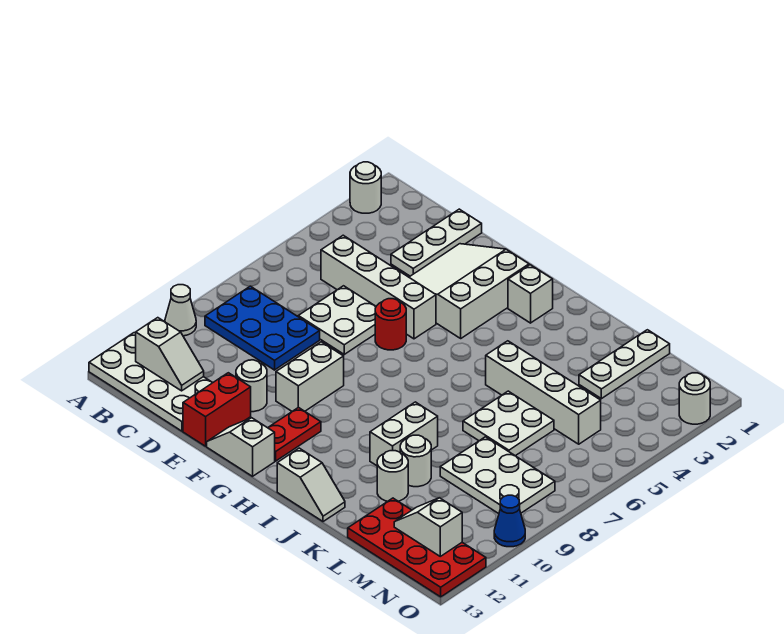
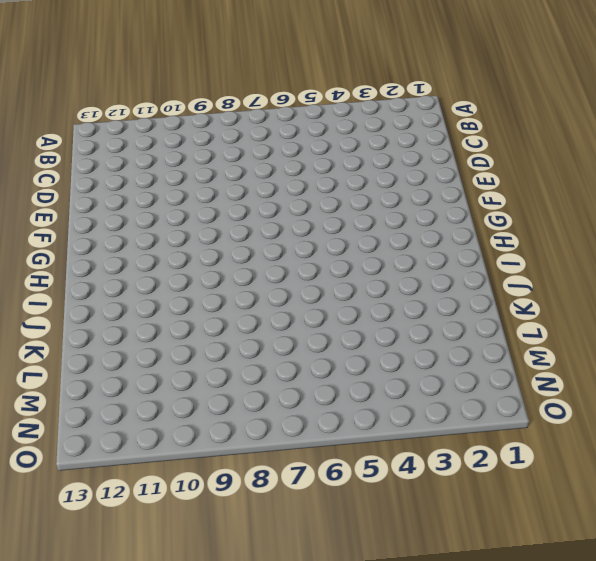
none -> white round brick A2 level 1
none -> white cone A10 level 1
none -> white plate A12:D13 level 1

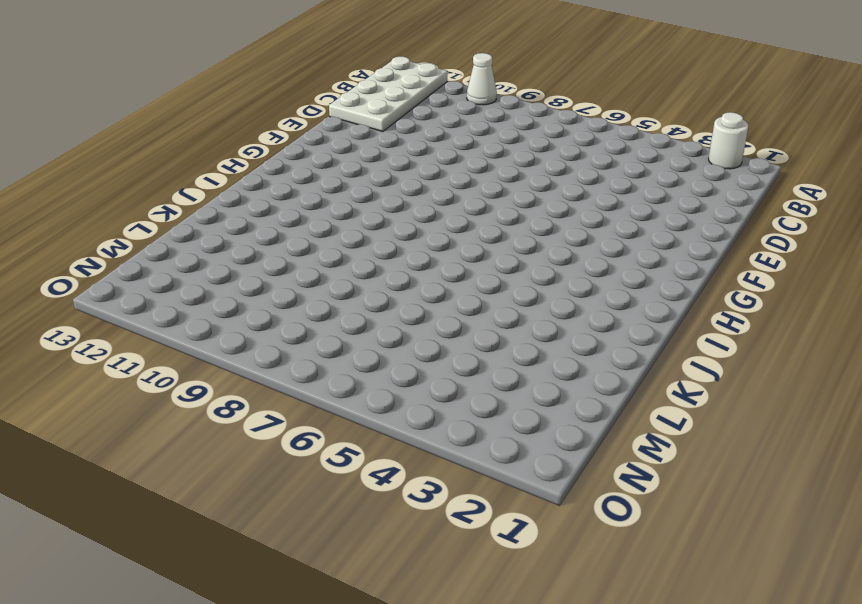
none -> blue plate B8:D9 level 1
none -> white brick C5:F5 level 1
none -> white plate D1:D3 level 1

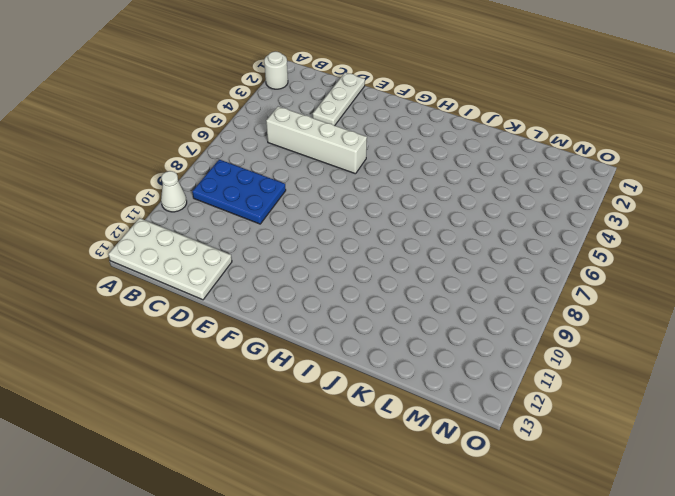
none -> white plate D6:E7 level 1
none -> white slope E2:G4 level 1 top G
none -> white round brick E11 level 1

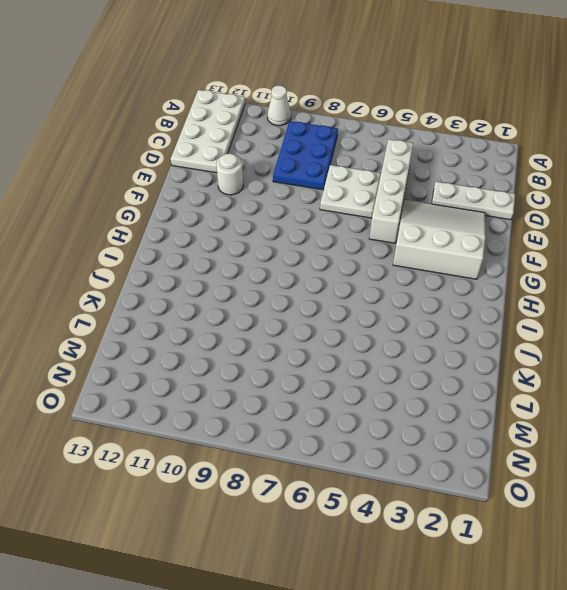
none -> white round brick A2 level 1
none -> red brick E12:E13 level 1
none -> red round brick F6 level 1

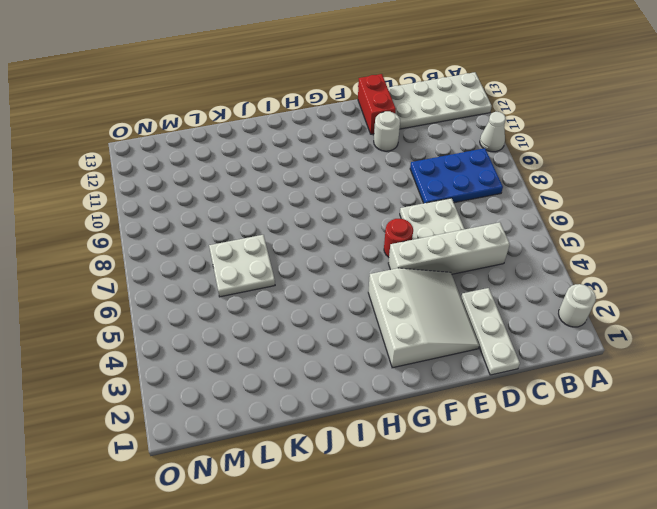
none -> white brick F9:F10 level 1
none -> white slope F13:G13 level 1 top G
none -> red plate G11:G12 level 1

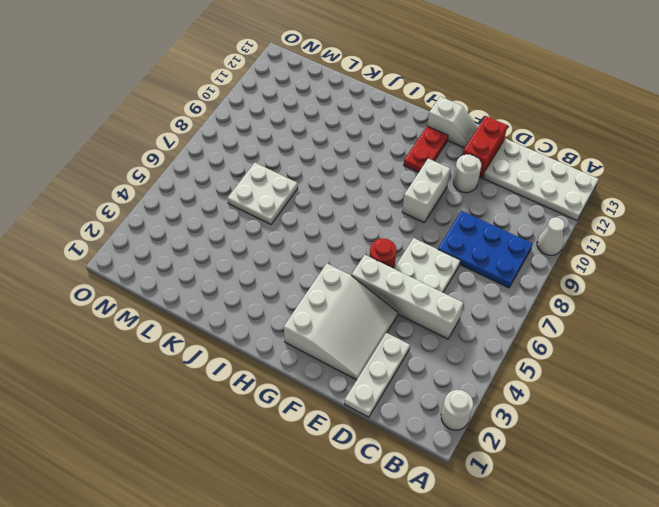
none -> white brick H2 level 1
none -> white slope I13:J13 level 1 top I
none -> white brick J5:M5 level 1

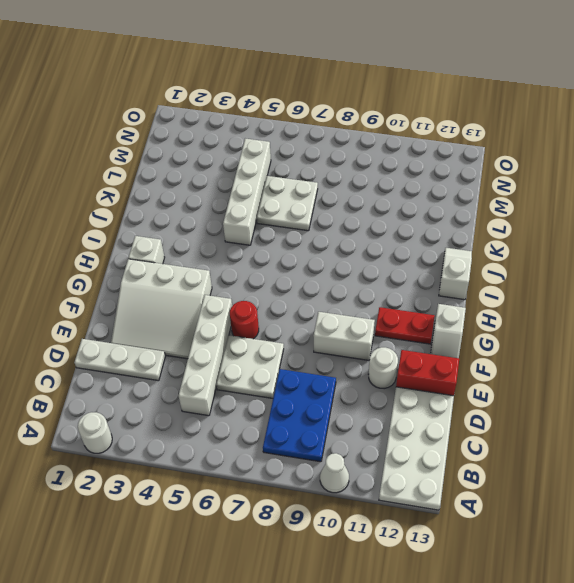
none -> white brick J9:J10 level 1
none -> white round brick K10 level 1
none -> white round brick K11 level 1

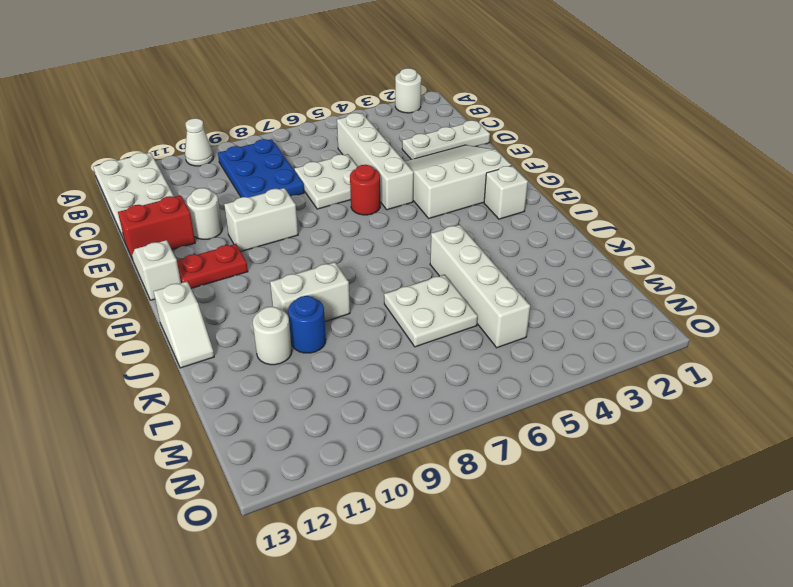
blue round brick K10 level 1 -> white round brick K10 level 1
none -> white plate L1:L3 level 1
none -> white plate L8:N9 level 1
none -> red plate L12:O13 level 1

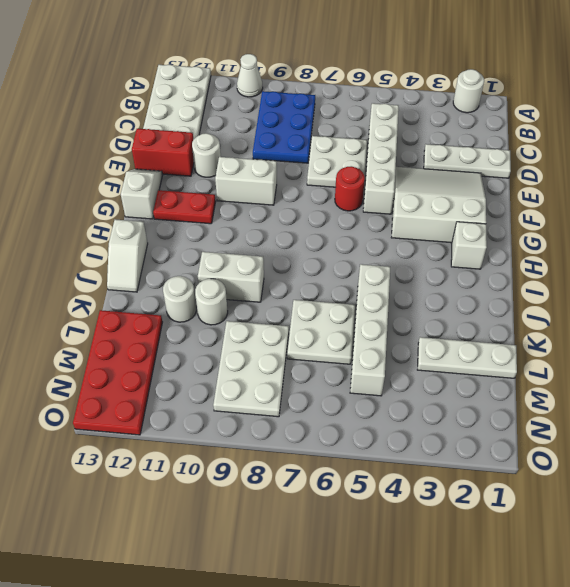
none -> white round brick O2 level 1
none -> blue cone O10 level 1
none -> white slope B12:C12 level 2 top B

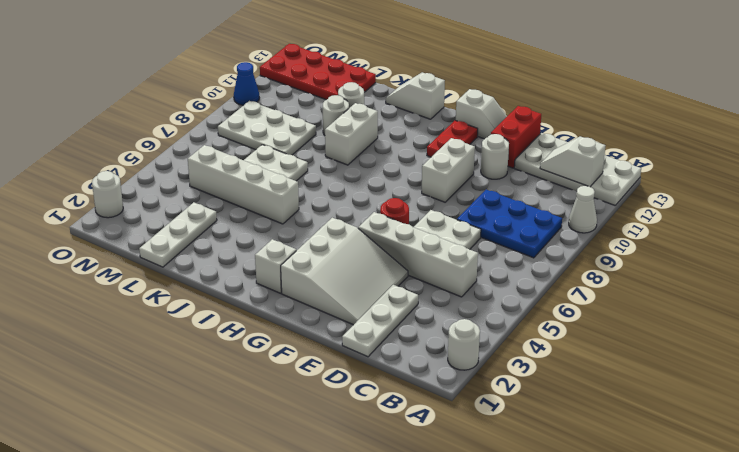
none -> white slope M12:N12 level 2 top N

